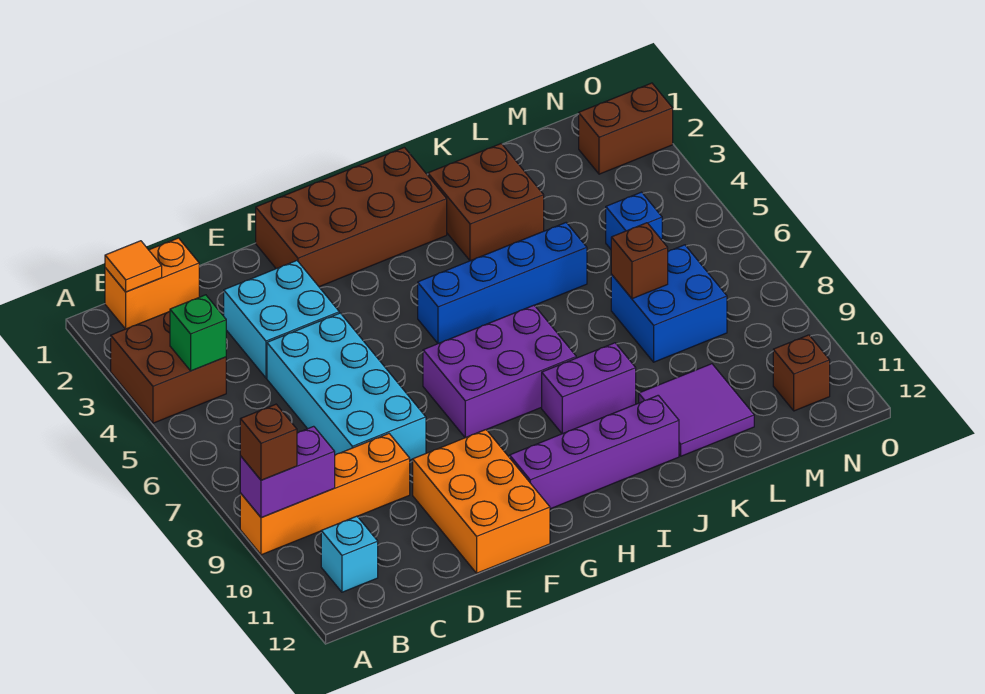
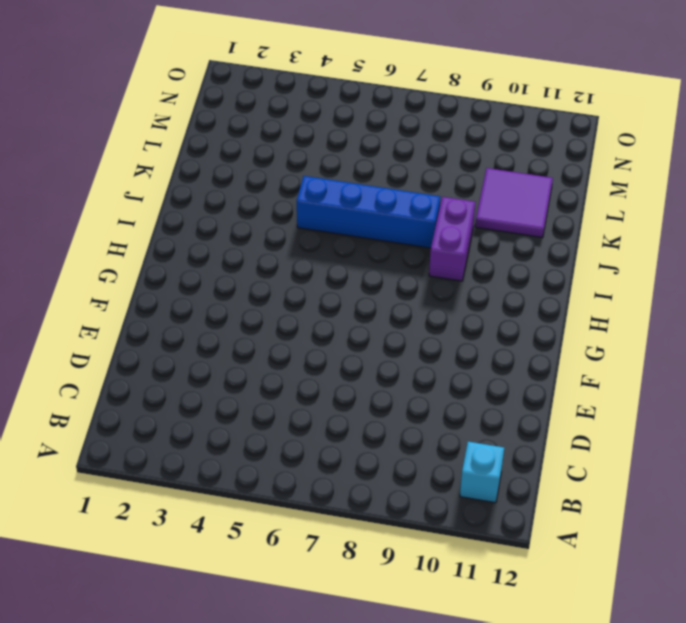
blue brick J5:J8 level 1 -> blue brick H5:K5 level 1
none -> brown brick A3:B4 level 1
none -> orange brick A9:D9 level 1
none -> orange brick B1:C1 level 1

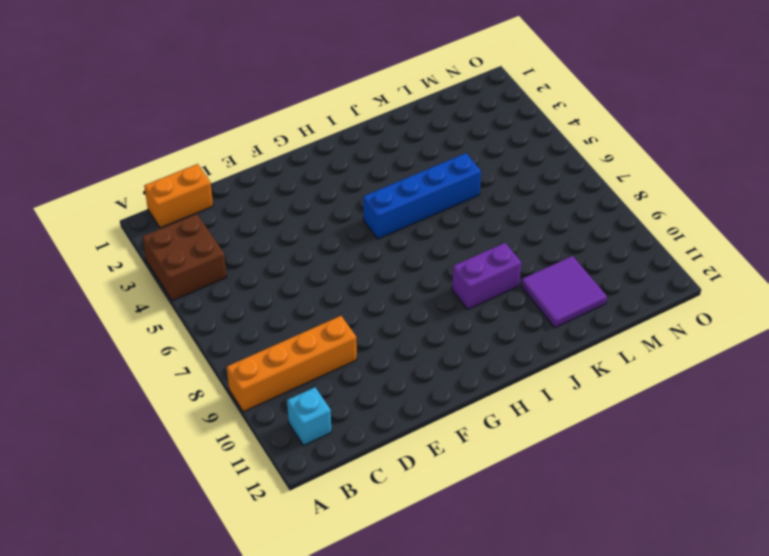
none -> cyan brick D3:E4 level 1
none -> cyan brick D5:E8 level 1
none -> orange brick E10:F12 level 1

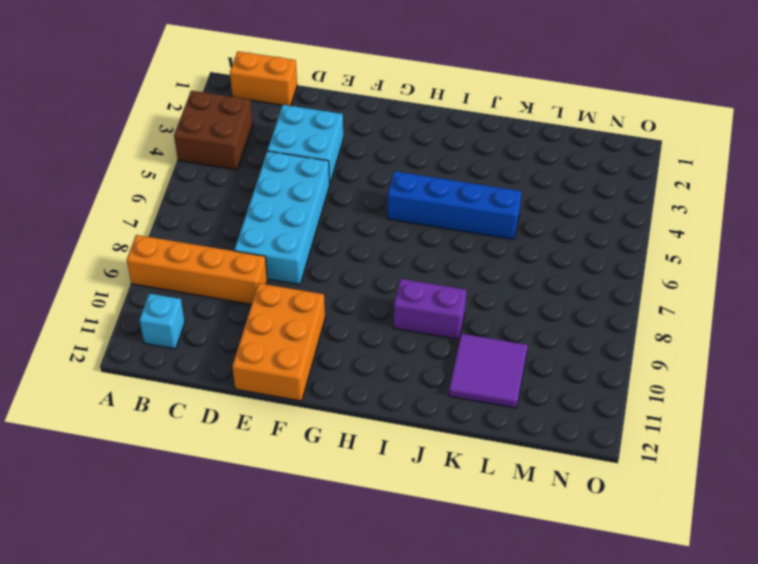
none -> brown brick F1:I2 level 1
none -> purple brick G7:I8 level 1
none -> purple brick G11:J11 level 1

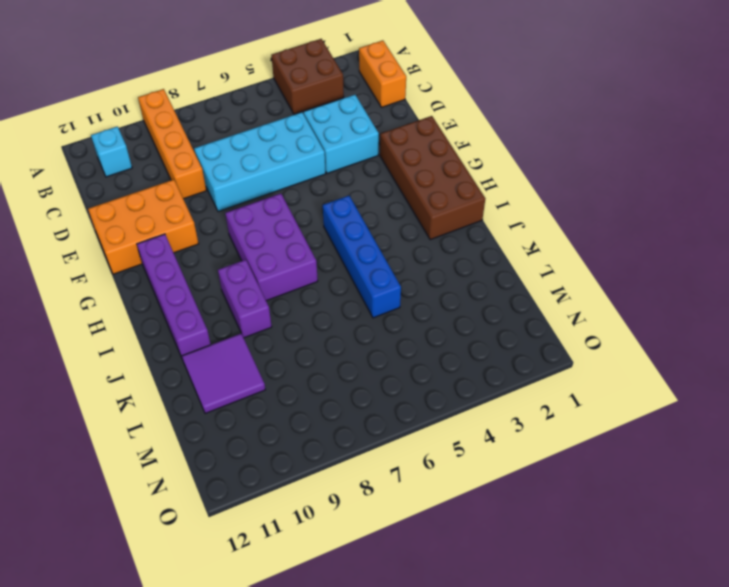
none -> brown brick J2:K3 level 1
none -> blue brick L7:M8 level 1
none -> blue brick M5 level 1

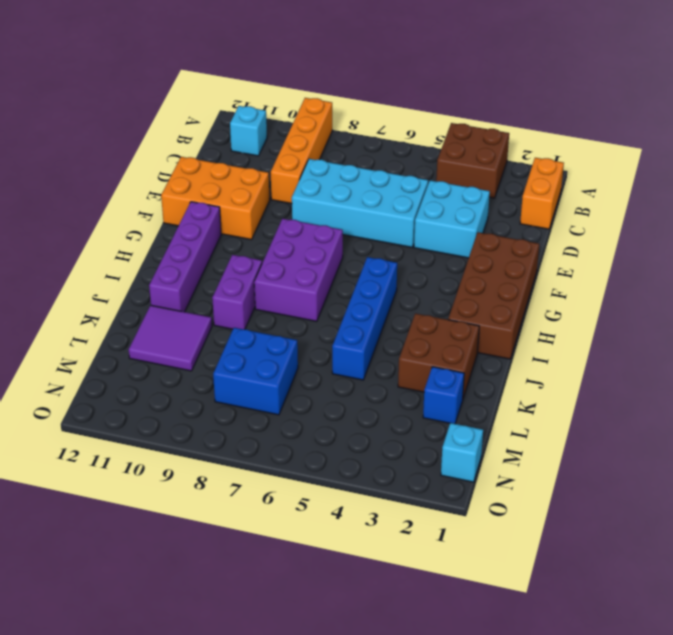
blue brick L2 level 1 -> blue brick M5 level 1
cyan brick N1 level 1 -> none
none -> brown brick N2:O2 level 1
none -> brown brick N11 level 1
none -> purple brick A9:B9 level 2

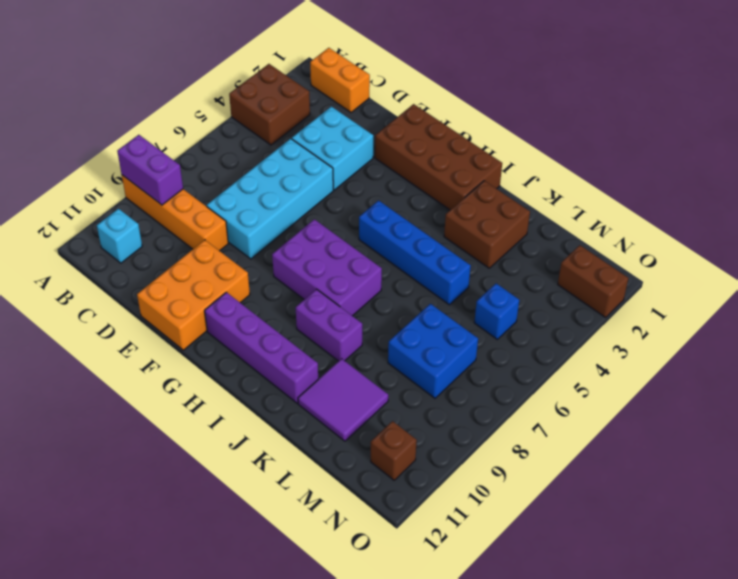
none -> orange tile B1 level 2
none -> green brick B4 level 2
none -> brown brick L7 level 2

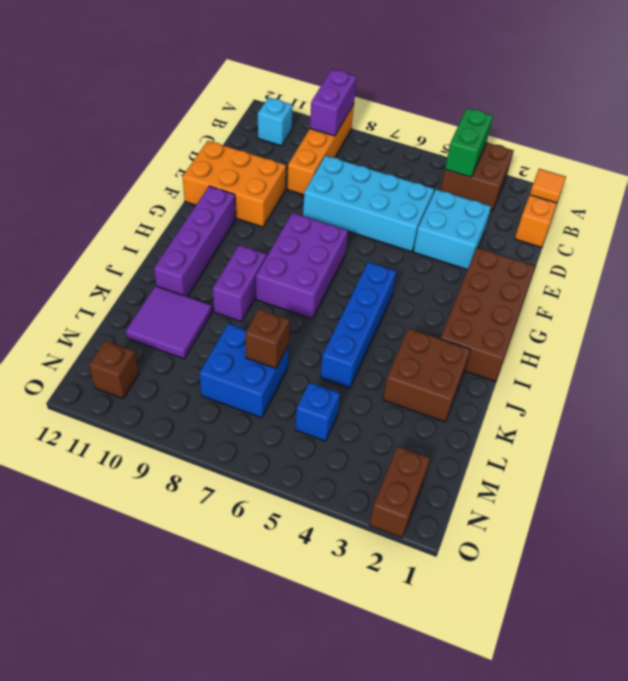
green brick A4:B4 level 2 -> green brick B4 level 2
none -> brown brick A9 level 3

